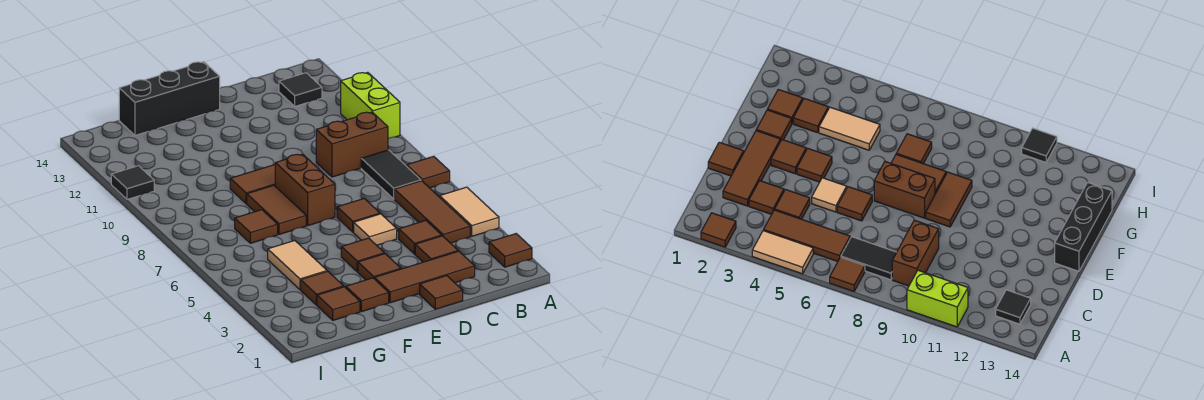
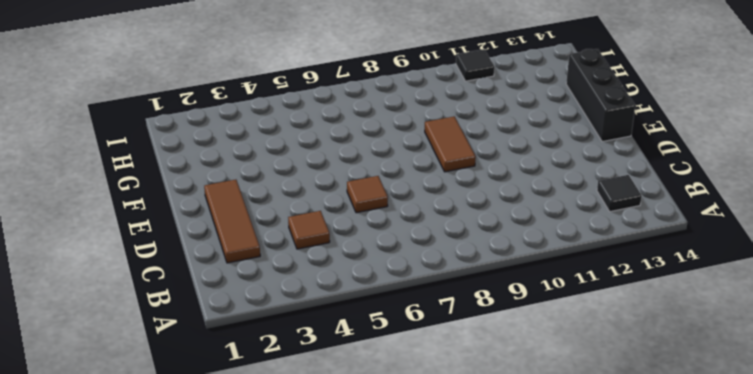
none -> brown tile A2 level 1
none -> tan tile A4:A5 level 1
none -> brown tile A7 level 1

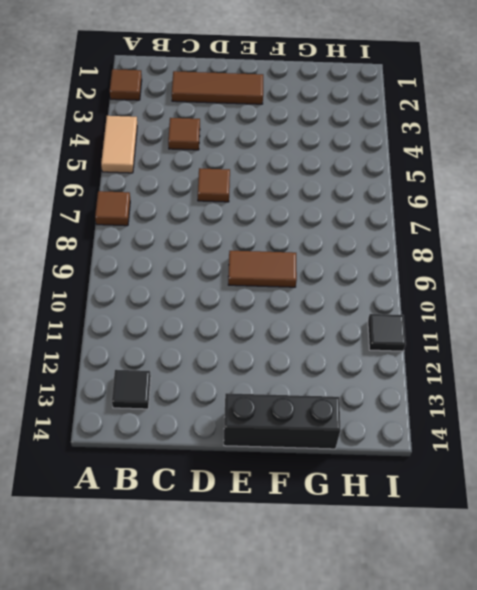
none -> lime brick A10:A11 level 1
none -> brown tile B4:B6 level 1
none -> black tile B7:B8 level 1

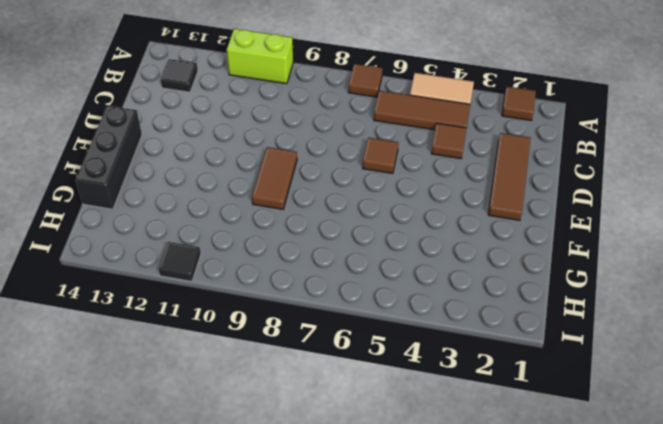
none -> black tile B7:B8 level 1
none -> brown brick B9:C9 level 1
none -> brown tile C3 level 1

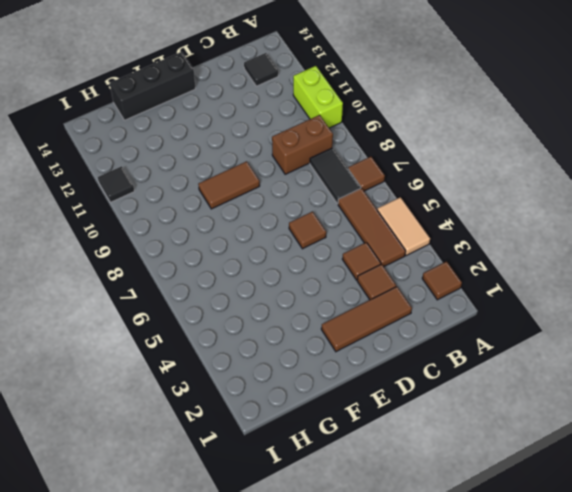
none -> brown tile D1 level 1
none -> tan tile D5 level 1
none -> brown tile E3 level 1

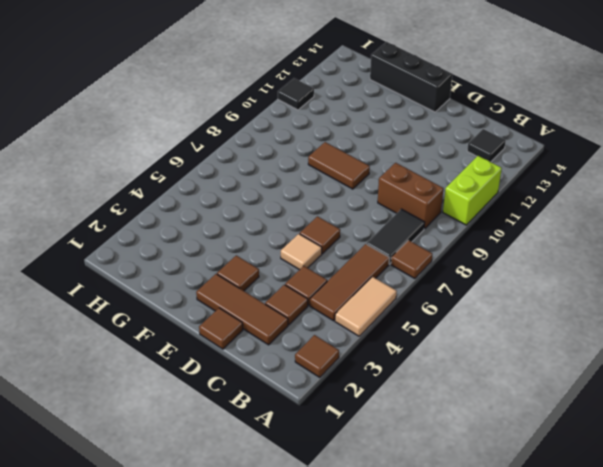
none -> brown tile E4 level 1
none -> brown brick E7:E8 level 1
none -> brown tile F2 level 1

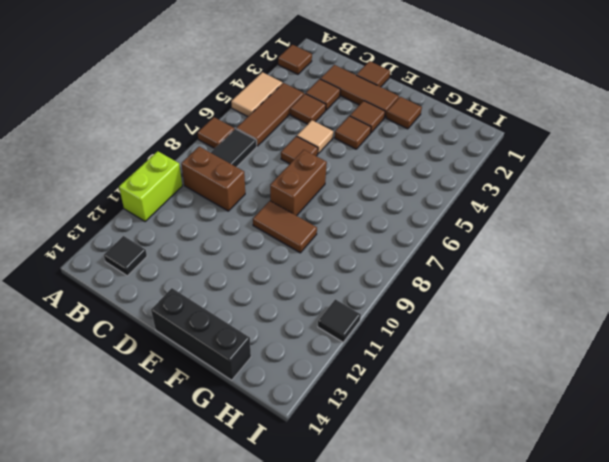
none -> brown tile F7:F8 level 1
none -> brown tile G2 level 1
none -> brown tile G3 level 1

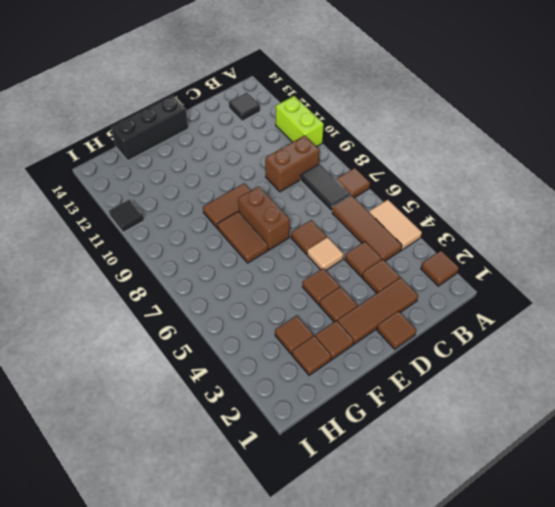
none -> tan tile G4:G5 level 1
none -> brown tile G7 level 1

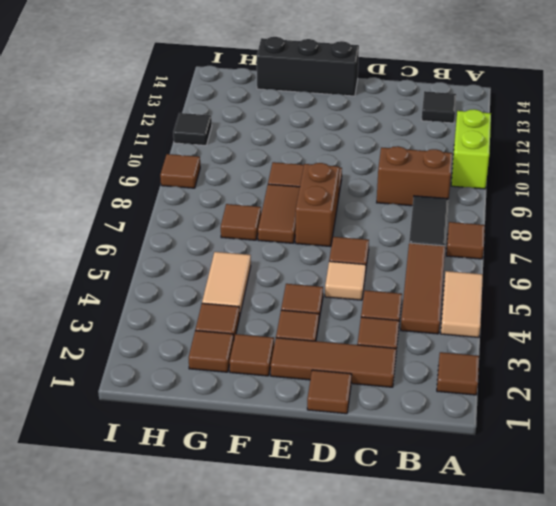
brown tile I9 level 1 -> none

